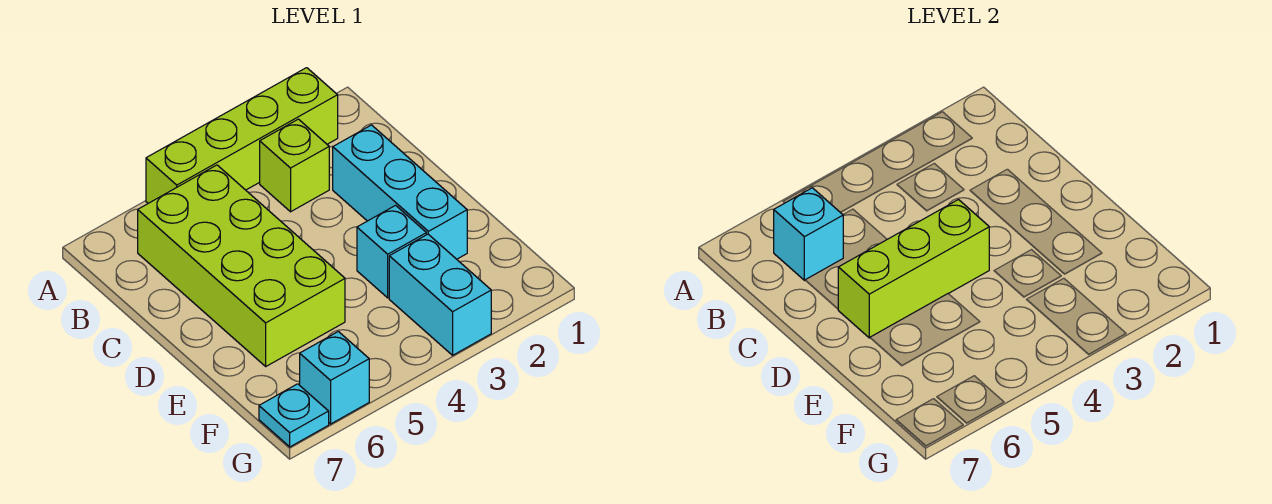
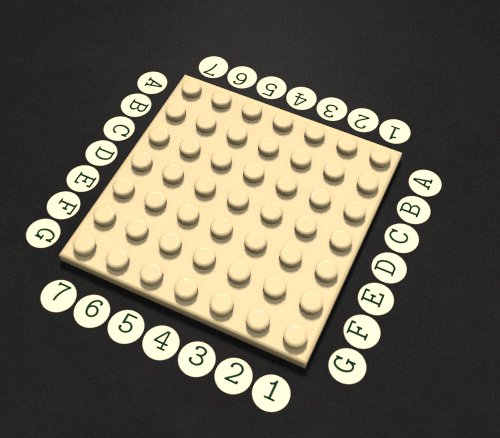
none -> lime brick A2:A5 level 1
none -> lime brick B3 level 1

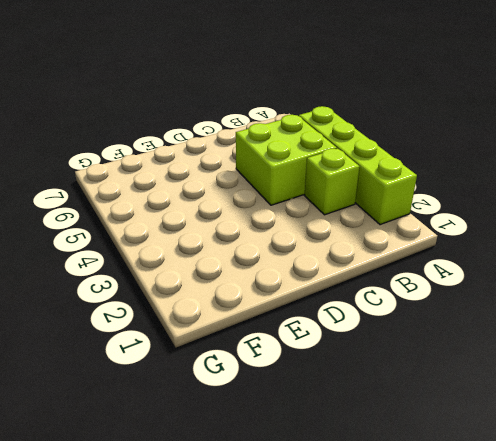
lime brick B4:C5 level 1 -> lime brick B5:E6 level 1
none -> cyan brick C2:E2 level 1
none -> cyan brick E3 level 1

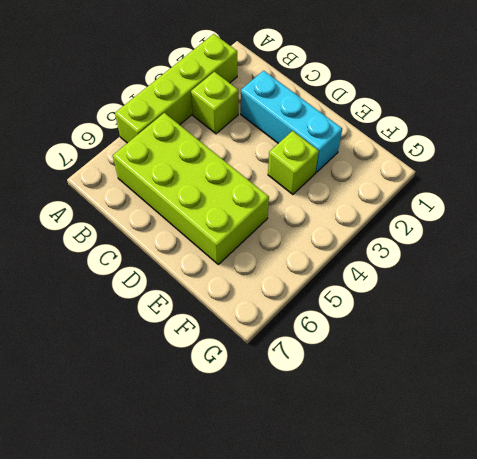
lime brick E3 level 1 -> cyan brick E3 level 1
none -> cyan brick F3:G3 level 1
none -> cyan brick G6 level 1

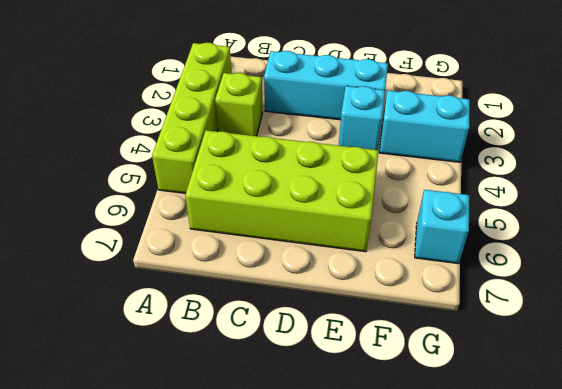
none -> cyan plate G7 level 1
none -> cyan brick B6 level 2

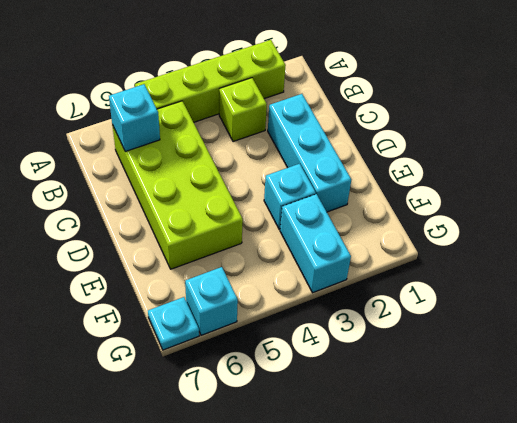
none -> lime brick D4:D6 level 2

